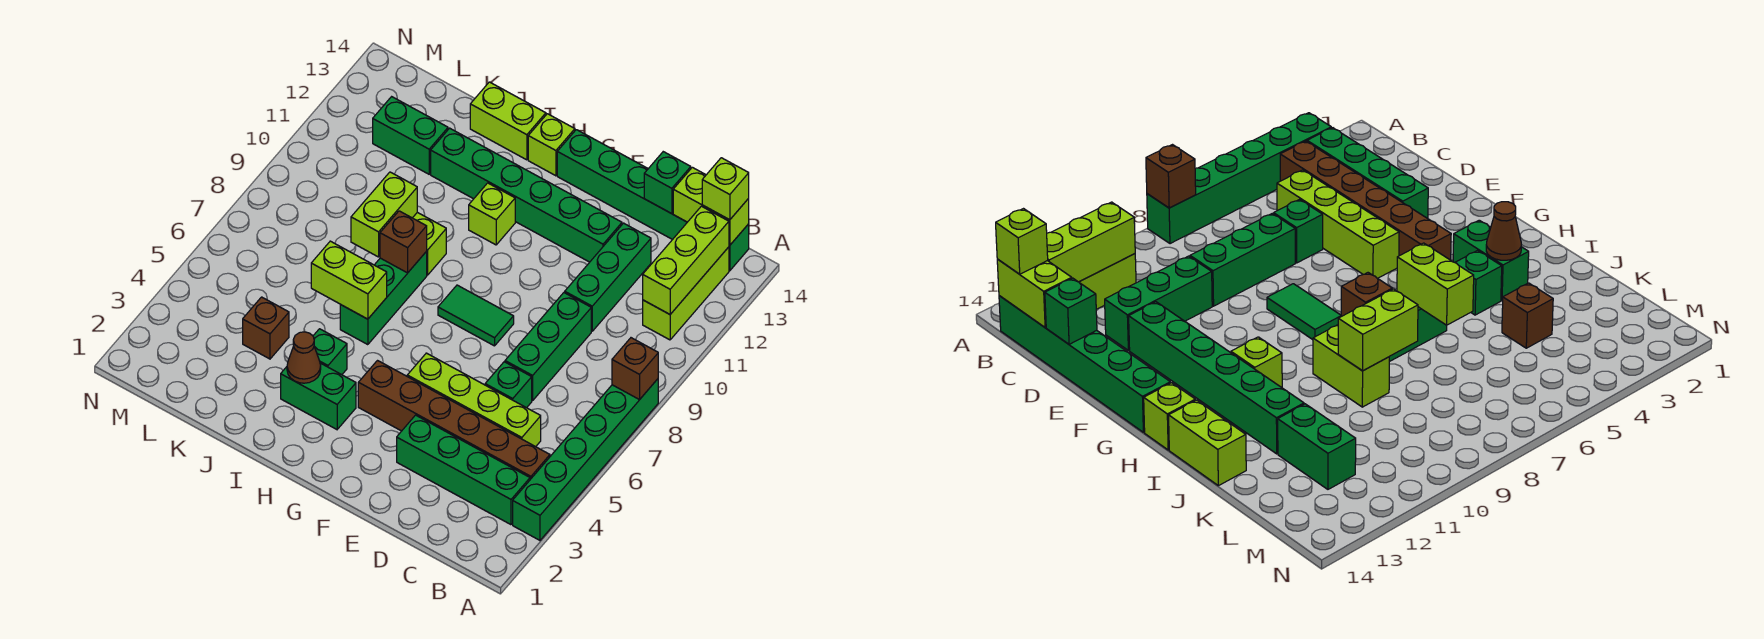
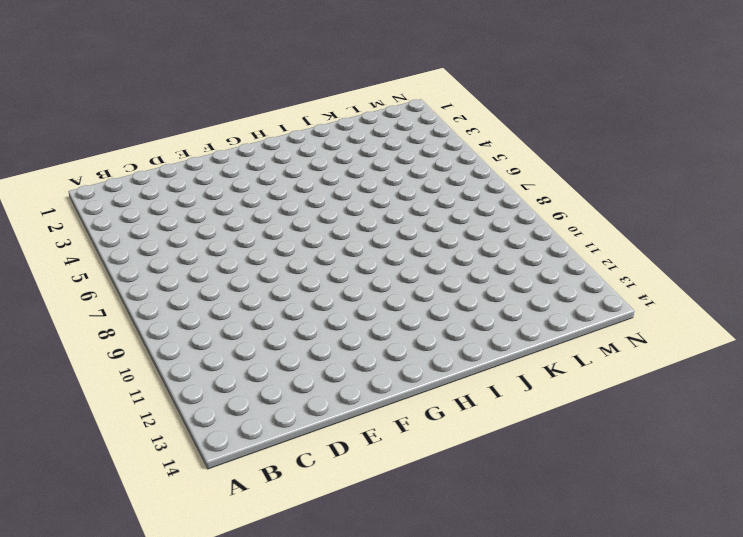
none -> green brick A3:A8 level 1
none -> green brick B3:E3 level 1
none -> brown brick B4:G4 level 1

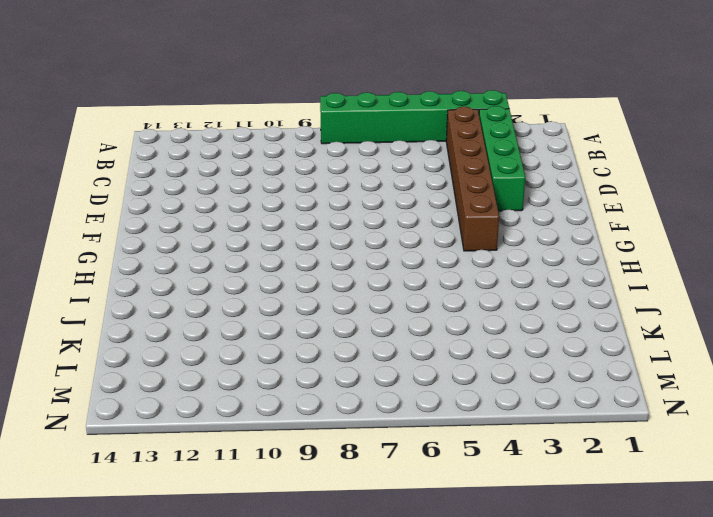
none -> lime brick B11:B13 level 1
none -> green brick B14:G14 level 1
none -> lime brick C5:F5 level 1

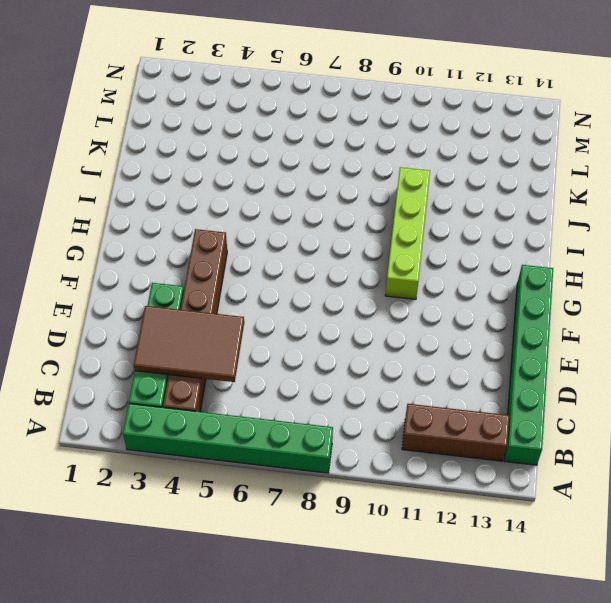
brown brick B11:B13 level 1 -> lime brick B11:B13 level 1
brown tile C3:D5 level 2 -> none
lime brick G10:J10 level 1 -> lime brick C5:F5 level 1
none -> green brick D6 level 1
none -> green brick D7:D9 level 1
none -> green brick D10:D12 level 1

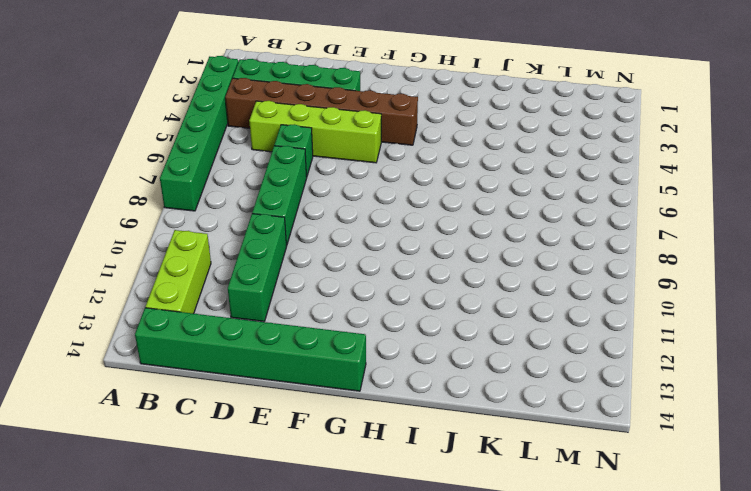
none -> green brick E12:J12 level 1
none -> green tile F8:G8 level 1
none -> green brick H3:I3 level 1

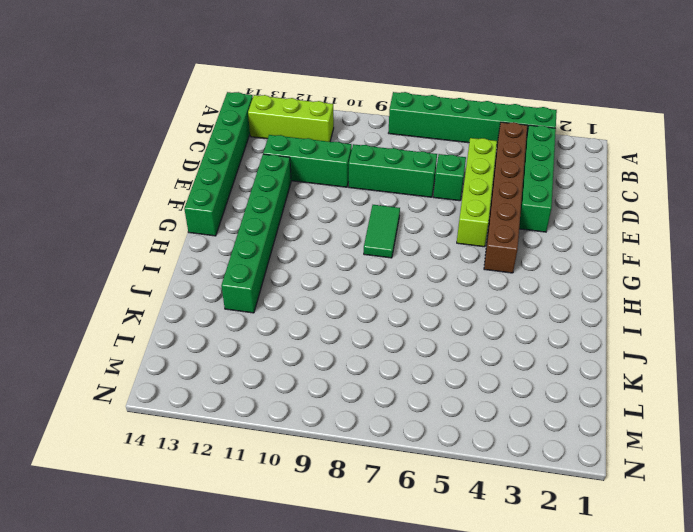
none -> green brick H3:I3 level 1
none -> lime brick H11 level 1
none -> lime brick H14 level 1

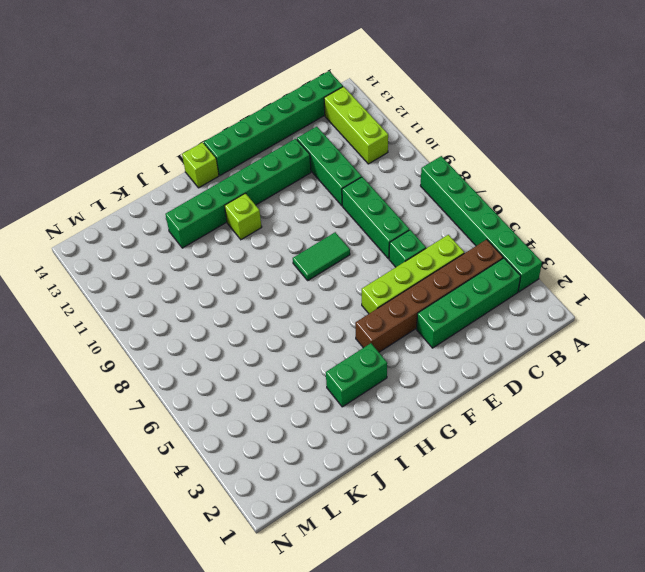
none -> green brick I4 level 1
none -> green brick I6:I8 level 1
none -> lime brick I9:J9 level 1

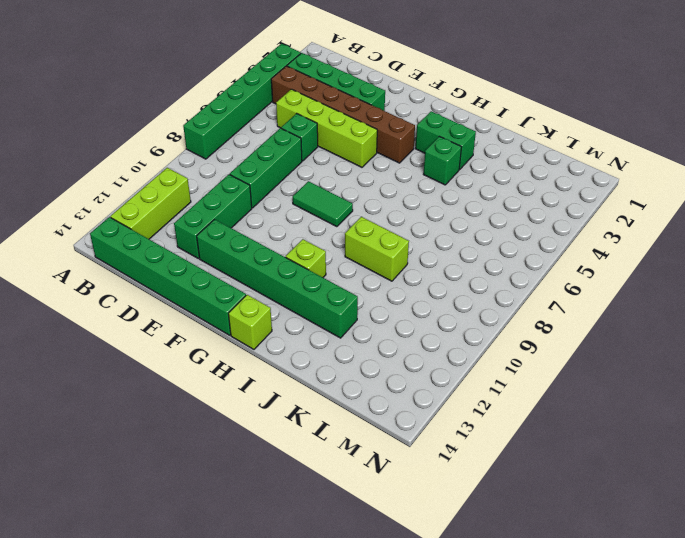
none -> green brick I6:I8 level 1
none -> lime brick I14:J14 level 1
none -> brown brick K4 level 1

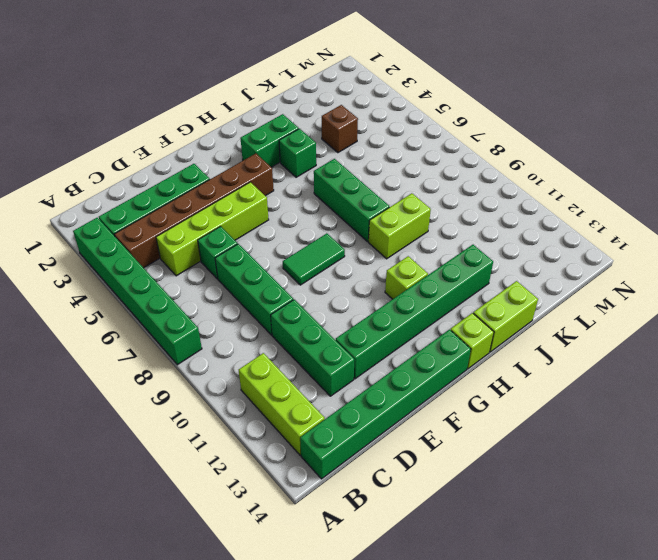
none -> green brick K12:L12 level 1
none -> brown brick A8 level 2
none -> lime brick B11:B13 level 2

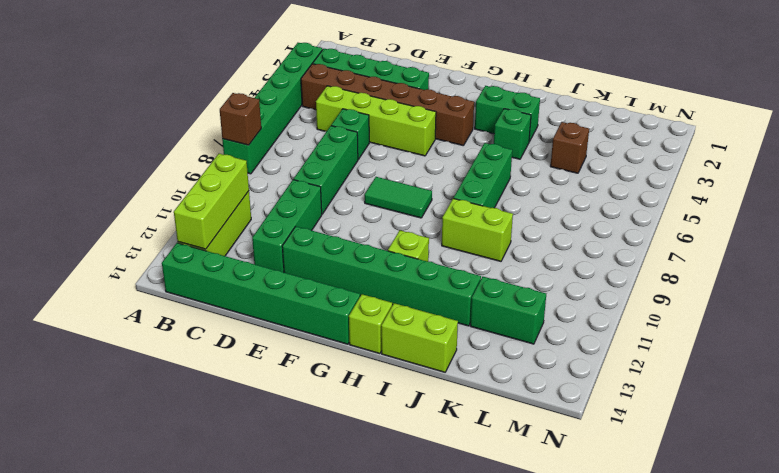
none -> lime brick B14:C14 level 2
none -> green brick D14 level 2
none -> brown cone I3 level 2

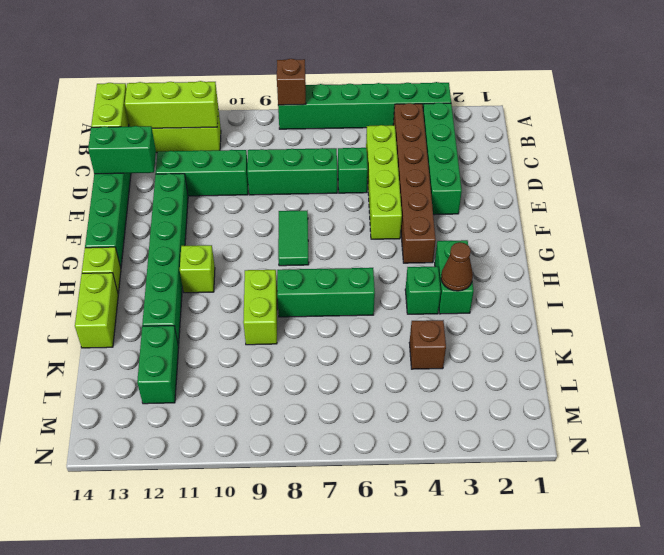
green brick D13:D14 level 2 -> green brick D14 level 2
none -> lime brick I6:J6 level 2
none -> brown brick I8 level 2
none -> lime brick J8:J9 level 2

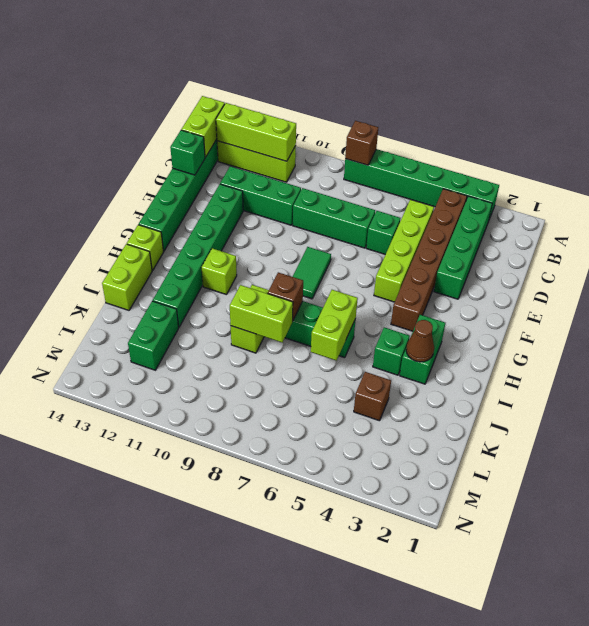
none -> lime brick B14 level 3

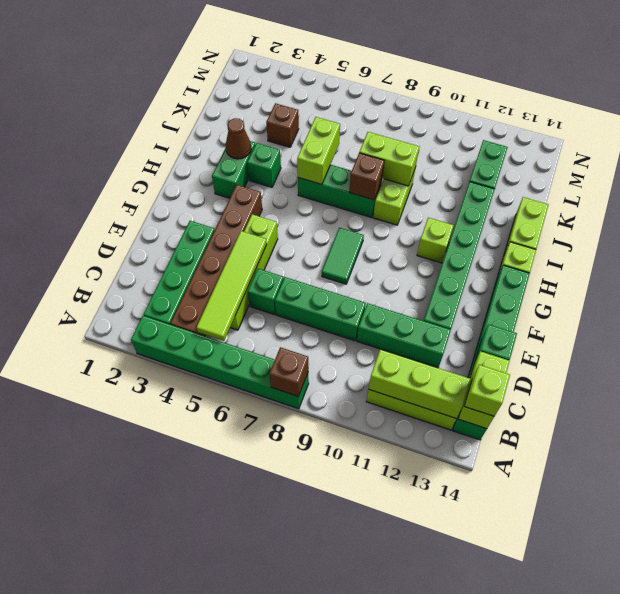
lime tile B5:E5 level 2 -> none

